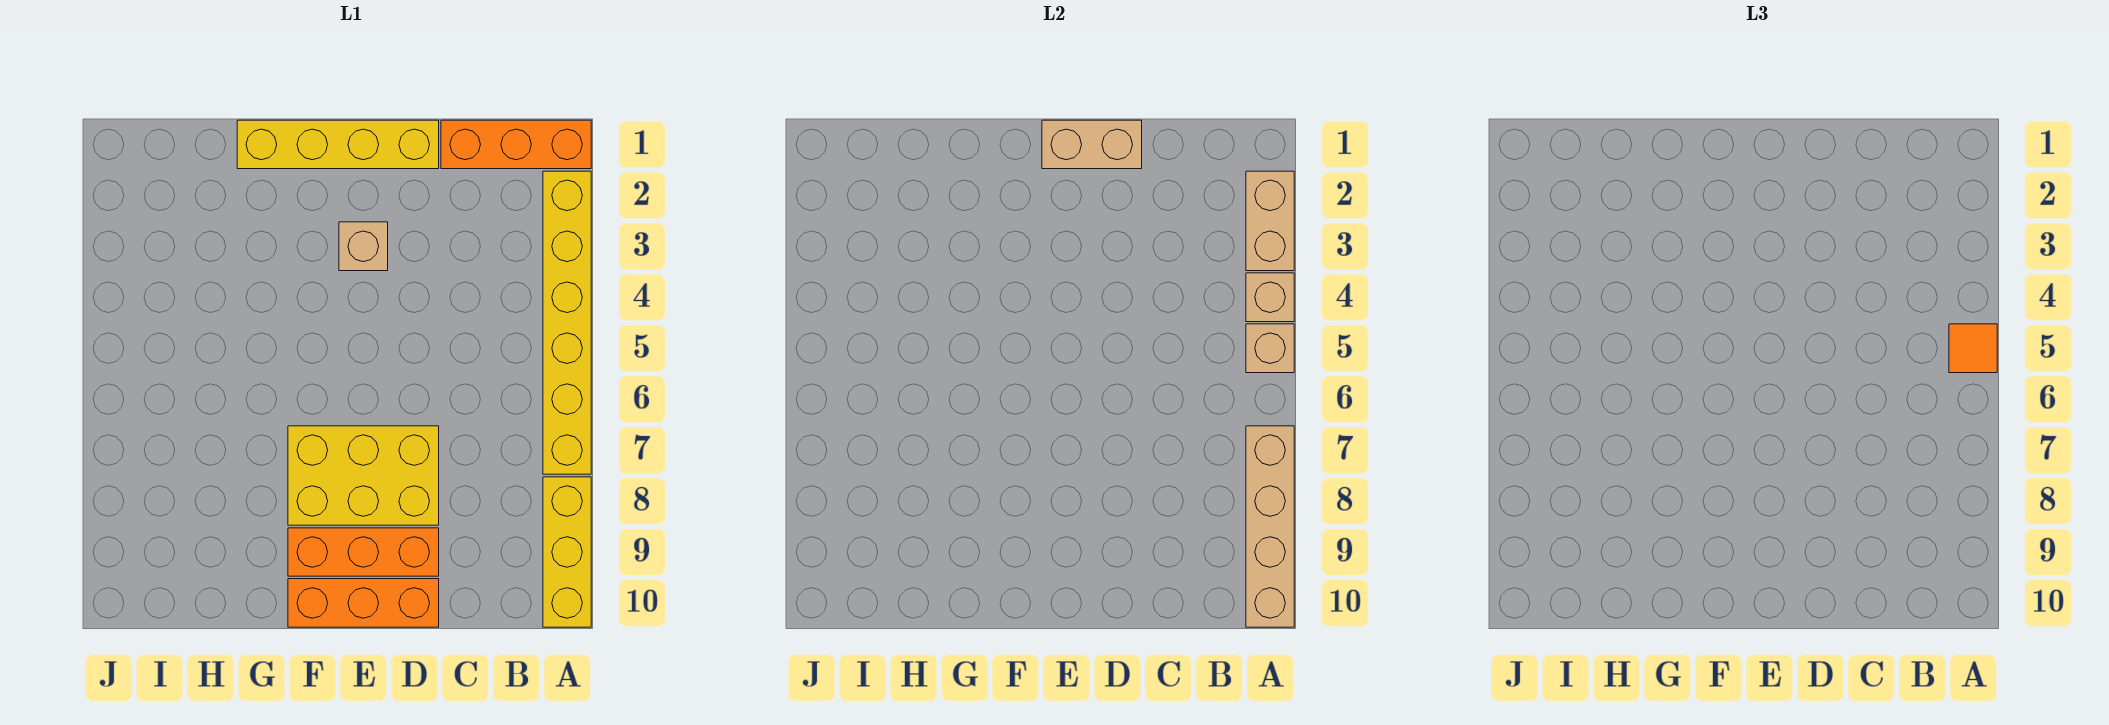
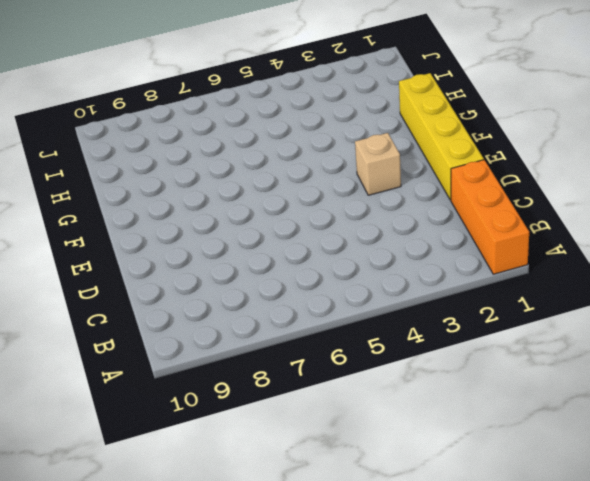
none -> yellow brick A2:A7 level 1
none -> yellow brick A8:A10 level 1
none -> yellow brick D7:F8 level 1

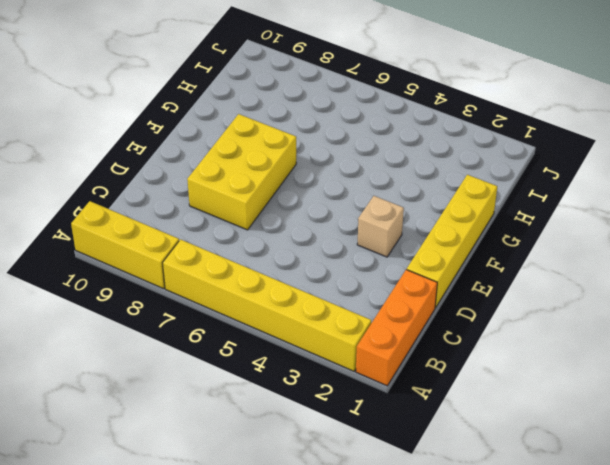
none -> orange brick D9:F9 level 1
none -> orange brick D10:F10 level 1
none -> tan brick A2:A3 level 2

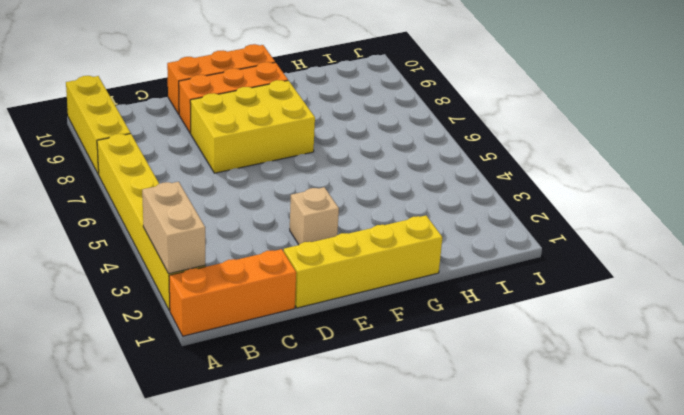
none -> tan brick A4 level 2
none -> tan brick A5 level 2
none -> tan brick A7:A10 level 2

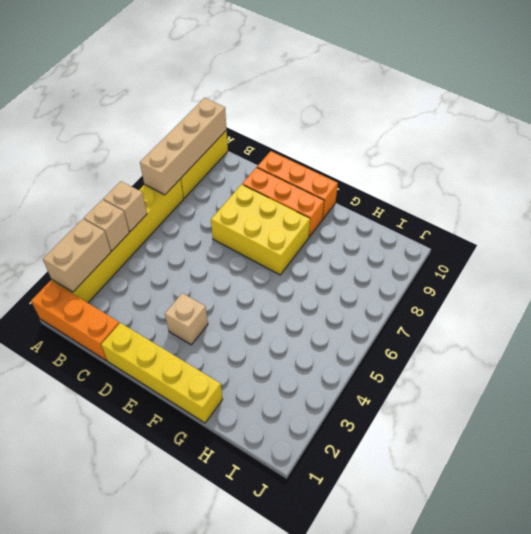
none -> tan brick D1:E1 level 2
none -> orange tile A5 level 3

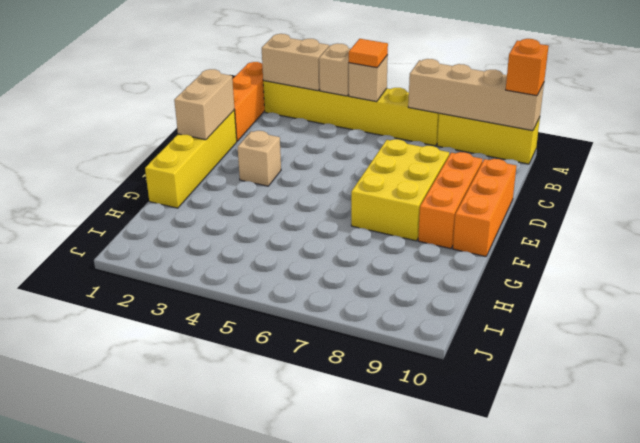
orange brick A10 level 3 -> none

